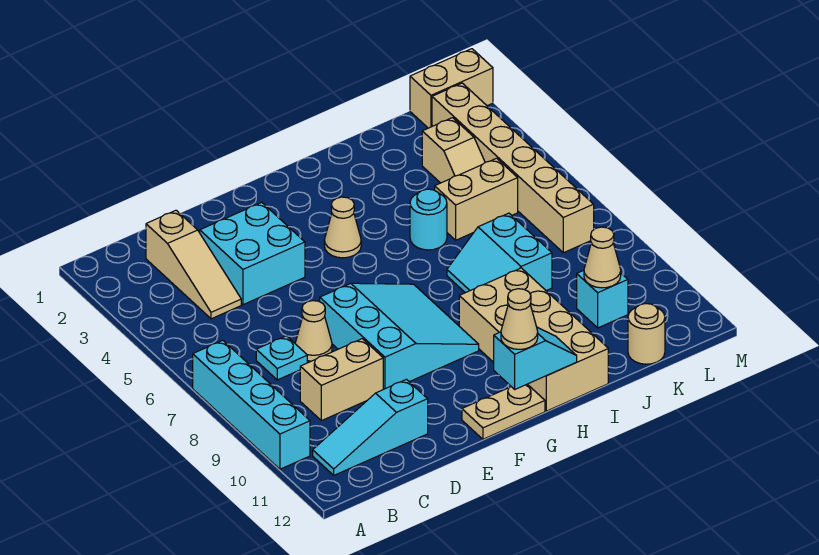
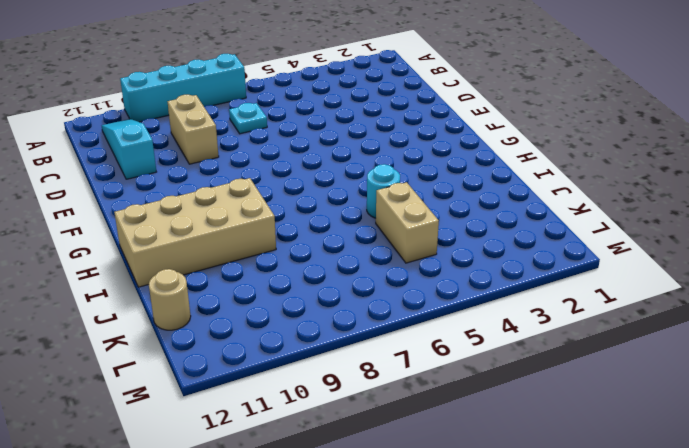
none -> tan slope C2:C4 level 1 top 2
none -> cyan brick D3:E4 level 1
none -> tan cone D7 level 1

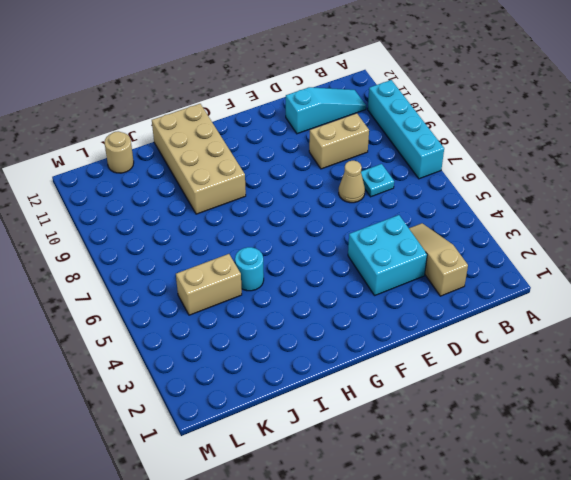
none -> cyan slope E7:G9 level 1 top E
none -> tan plate F12:G12 level 1
none -> tan cone G4 level 1

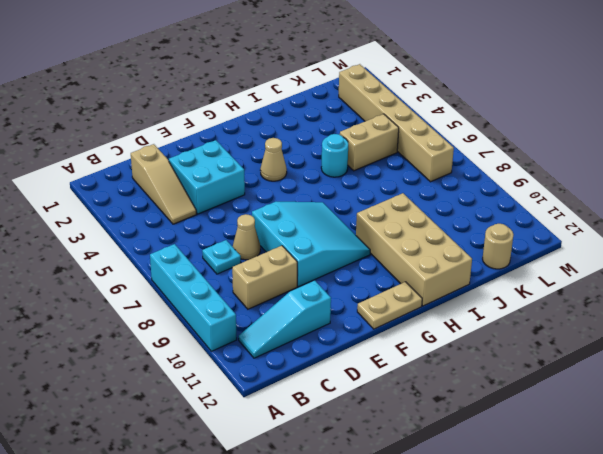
none -> cyan slope I7:J8 level 1 top J
none -> tan slope K3:K4 level 1 top 3
none -> cyan brick K10 level 1

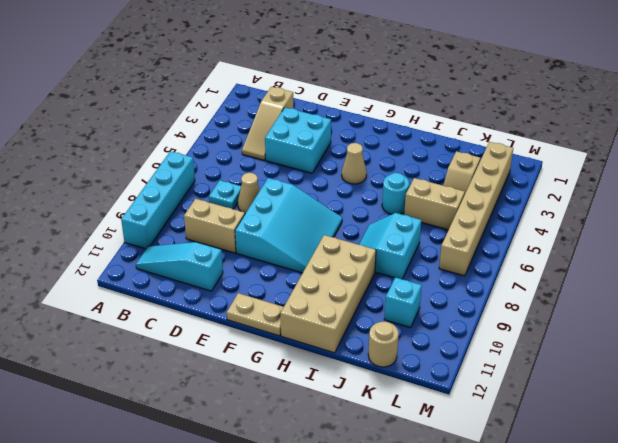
none -> tan brick L1:M1 level 1
none -> cyan slope G12:H12 level 2 top G
none -> tan cone K10 level 2

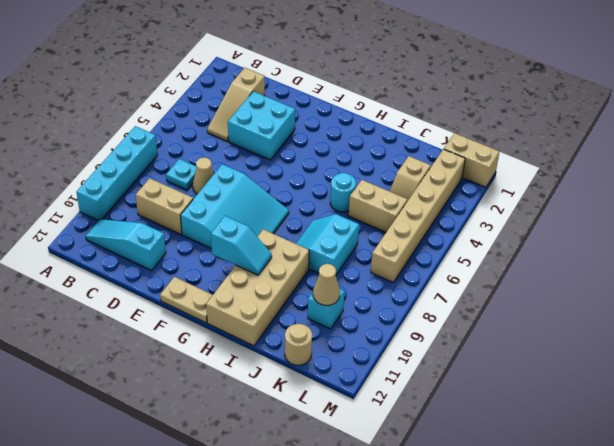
cyan slope G10:H10 level 2 top G -> cyan slope G12:H12 level 2 top G
none -> tan cone G4 level 1
none -> tan cone G12 level 3

